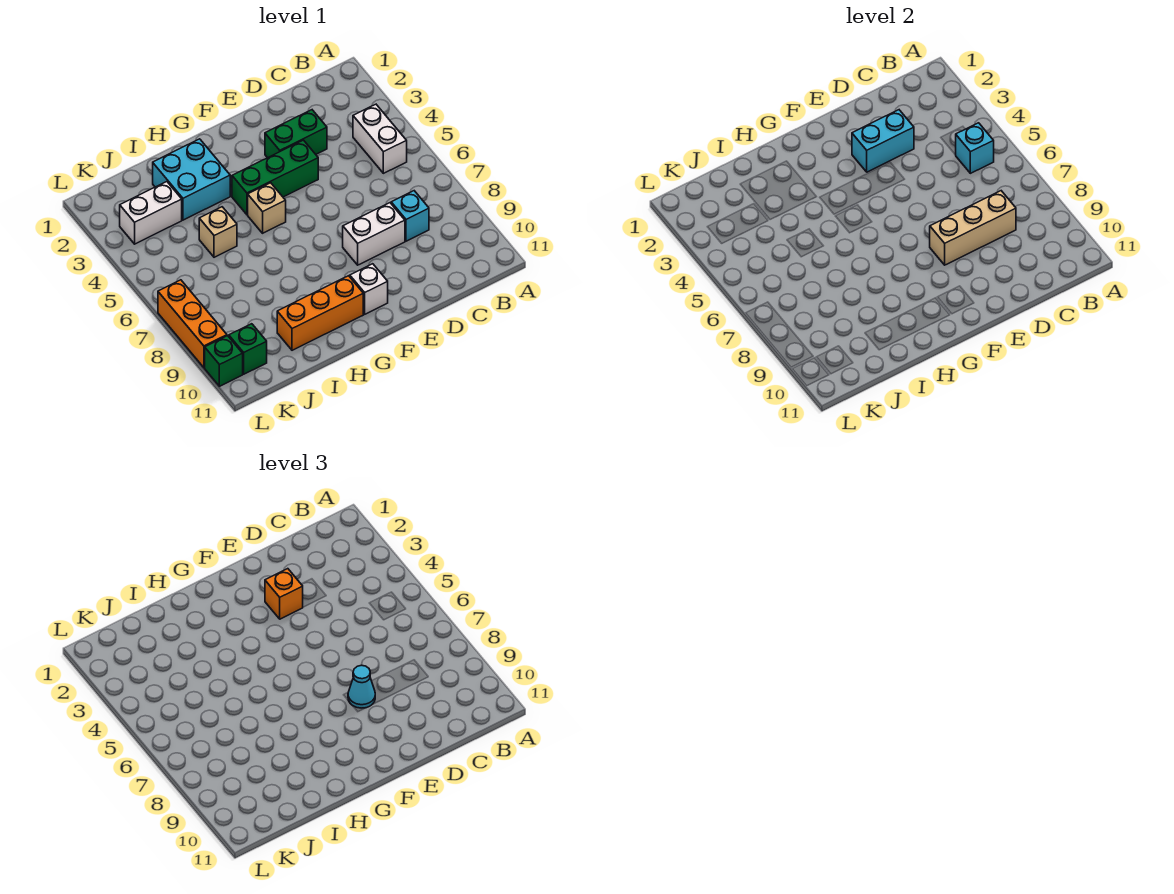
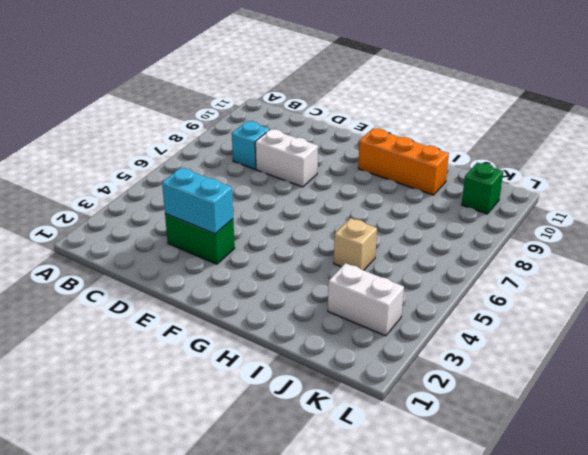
none -> white brick B4:B5 level 1
none -> green brick E4:G4 level 1
none -> white brick F10 level 1

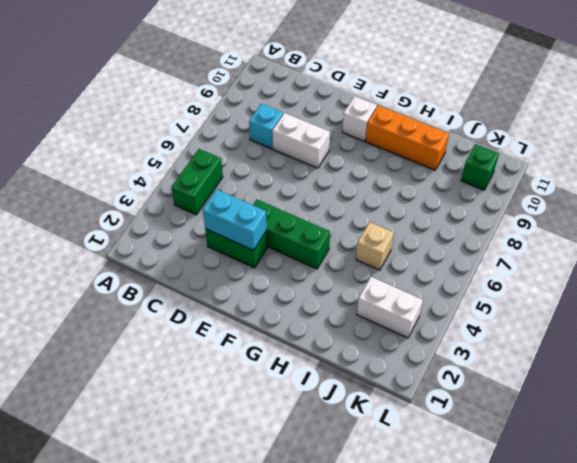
green brick B4:B5 level 1 -> white brick B4:B5 level 1
none -> tan brick G5 level 1
none -> cyan brick H2:I3 level 1
none -> orange brick L7:L9 level 1

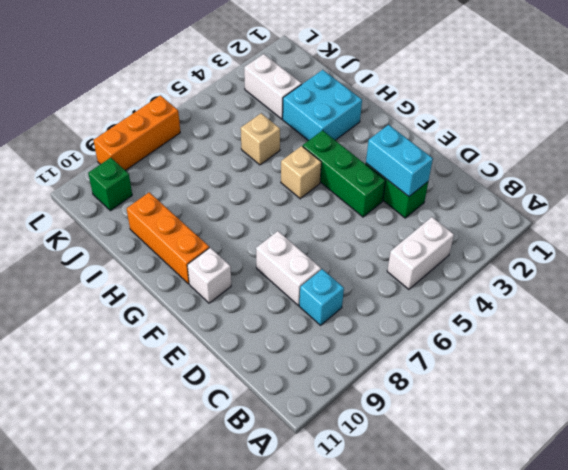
none -> green brick L10 level 1
none -> cyan brick B5 level 2
none -> tan brick C8:E8 level 2

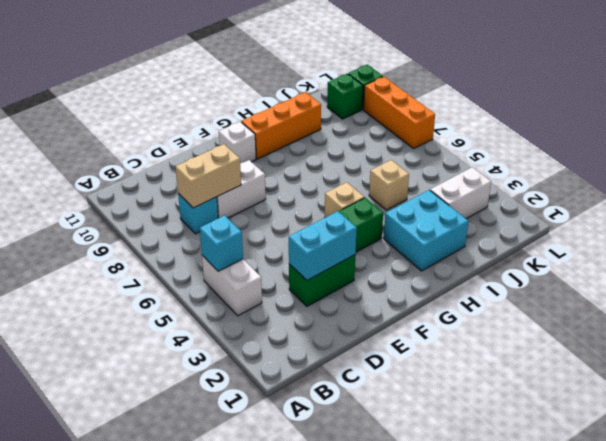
tan brick C8:D8 level 2 -> tan brick C8:E8 level 2
none -> orange brick E3 level 3
none -> cyan cone E8 level 3

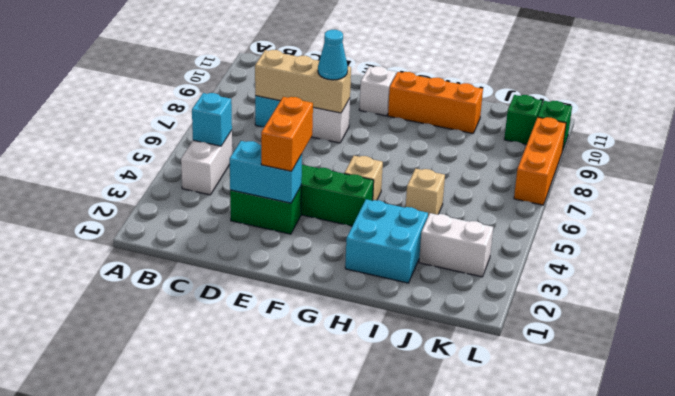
orange brick E3:E4 level 3 -> orange brick E3 level 3

